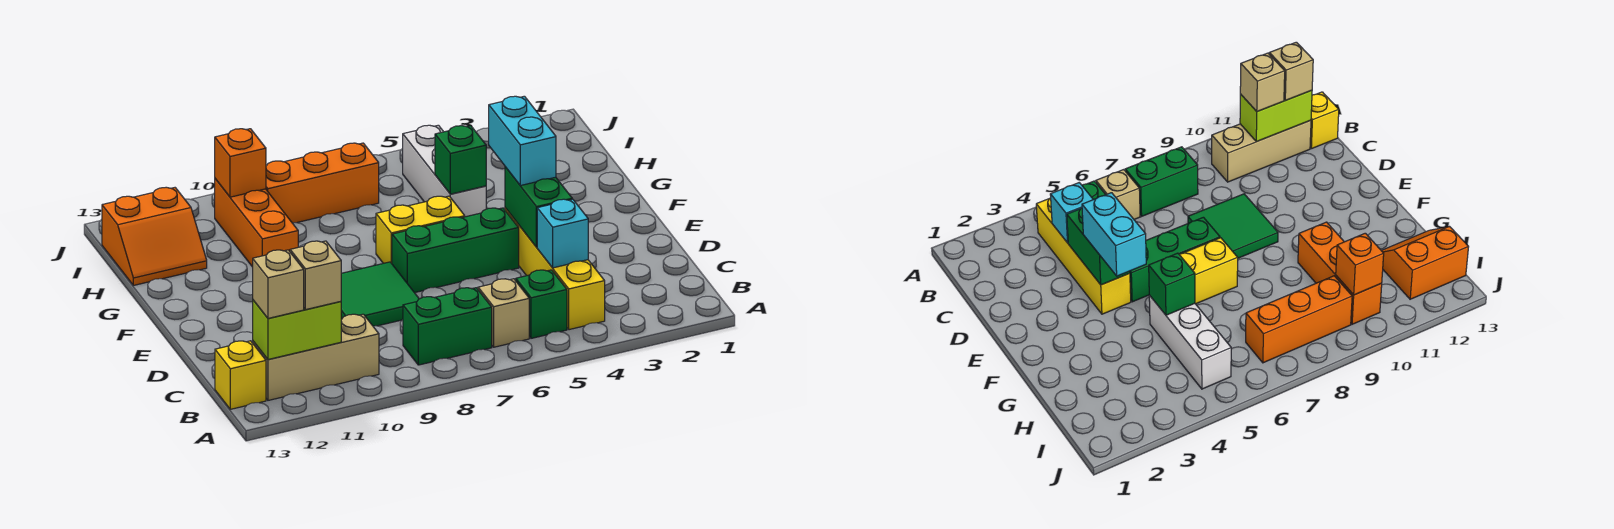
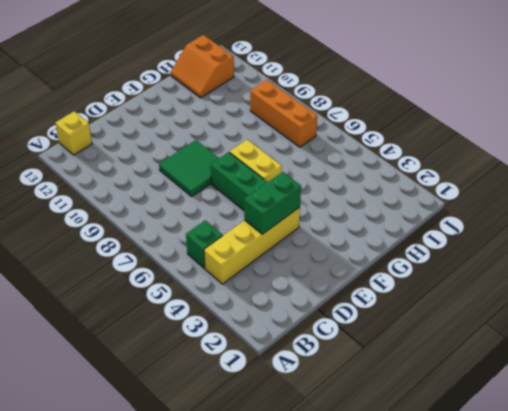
none -> tan brick B6 level 1
none -> green brick B7:B8 level 1
none -> tan brick B10:B12 level 1

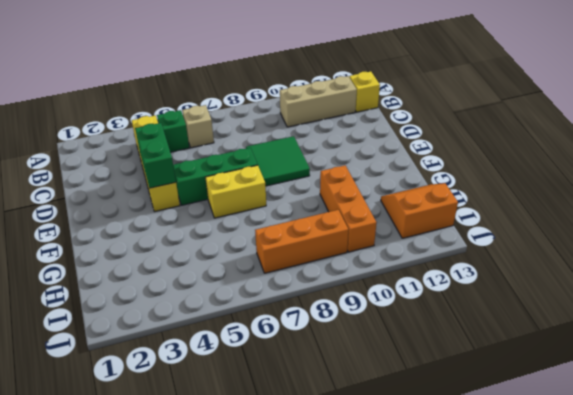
none -> green brick B7:B8 level 1
none -> white brick G5:I5 level 1
none -> lime brick B11:B12 level 2

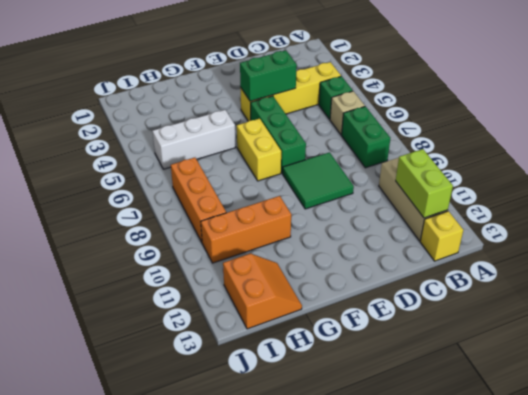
none -> cyan brick C4 level 2
none -> green brick G5 level 2
none -> orange brick I10 level 2

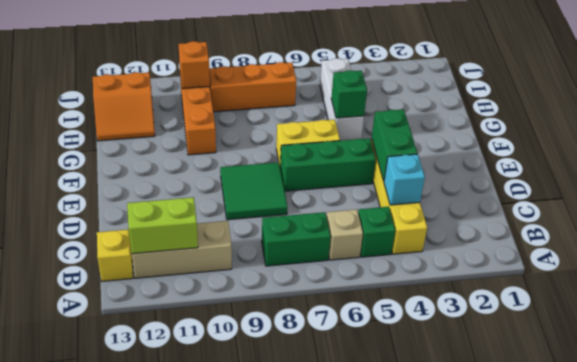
none -> tan brick B11 level 3
none -> tan brick B12 level 3
none -> cyan brick E4:F4 level 3

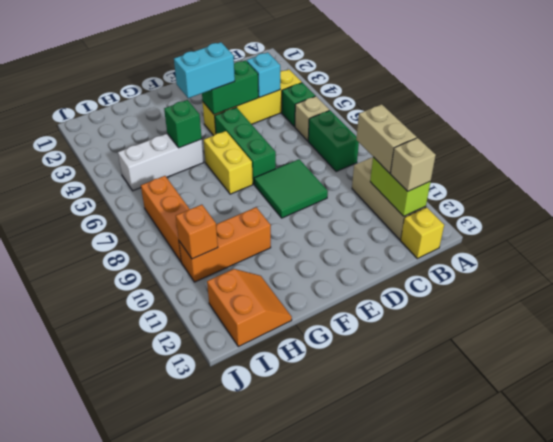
tan brick B10:B11 level 3 -> tan brick B11 level 3

